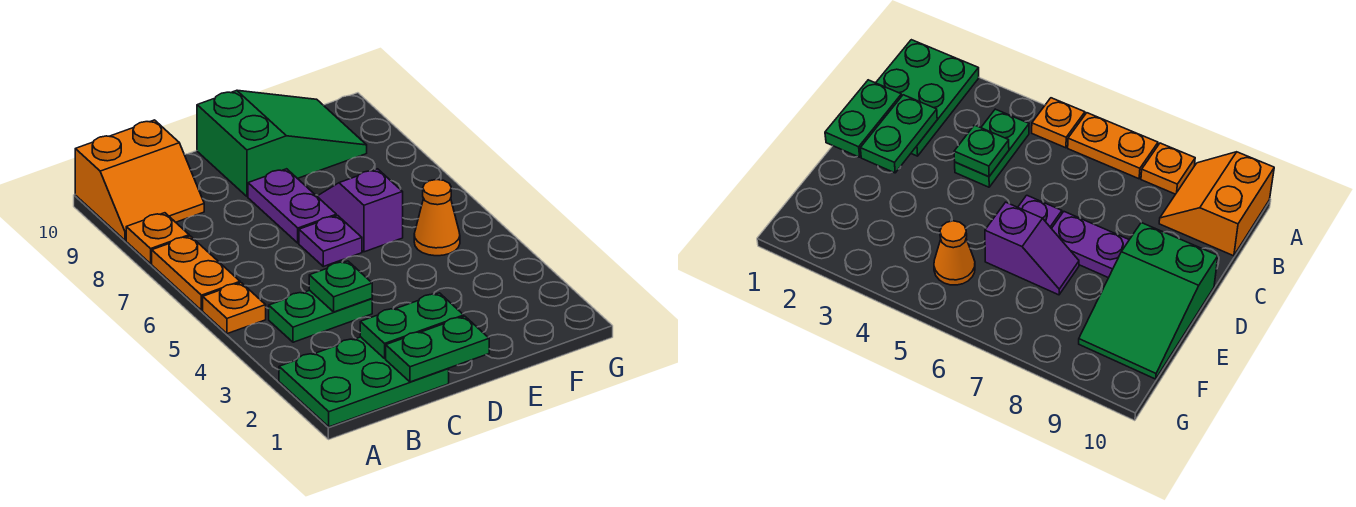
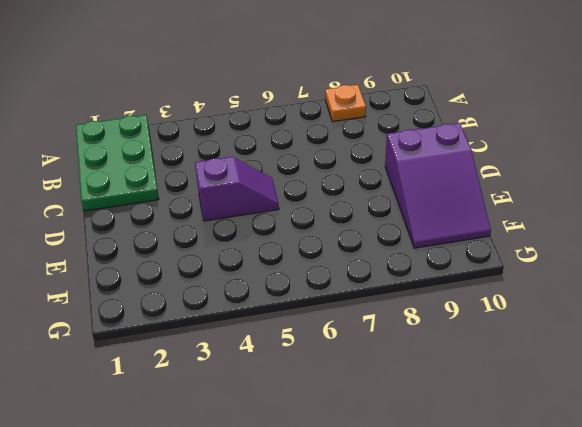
purple slope D4:D5 level 1 top 4 -> purple slope E6:E7 level 1 top 6
purple slope D9:F10 level 1 top D -> green slope D9:F10 level 1 top D
none -> orange plate A5 level 1
none -> orange plate A6:A7 level 1
none -> orange slope A9:B10 level 1 top 10

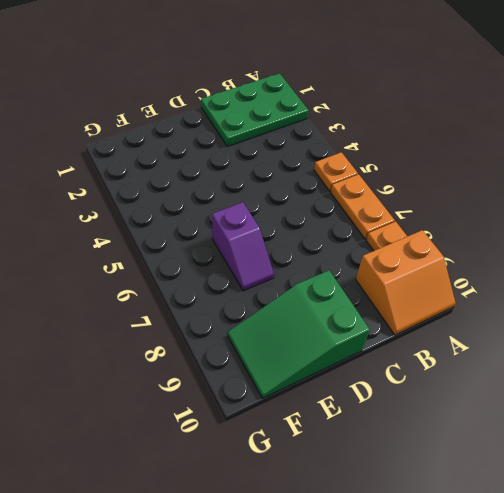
orange slope A9:B10 level 1 top 9 -> orange slope A9:B10 level 1 top 10
none -> green plate B4:C4 level 1
none -> purple plate D6 level 1
none -> purple plate D7:D8 level 1

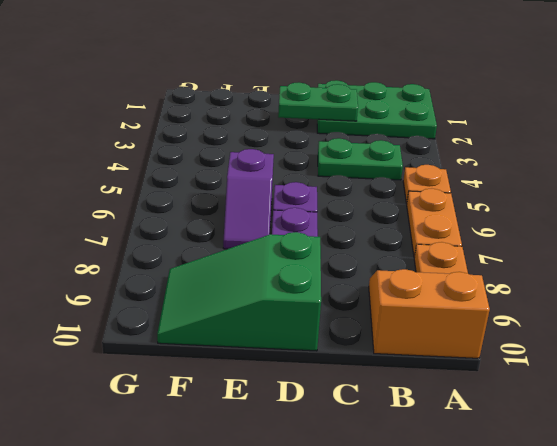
none -> orange cone F5 level 1
none -> green plate C1:D1 level 2
none -> green plate C4 level 2

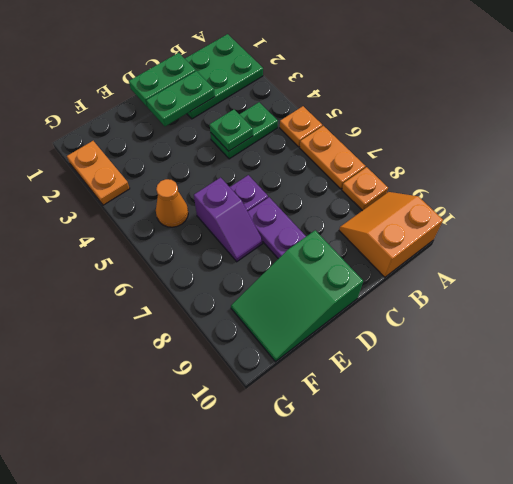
orange plate G2:G3 level 1 -> none

